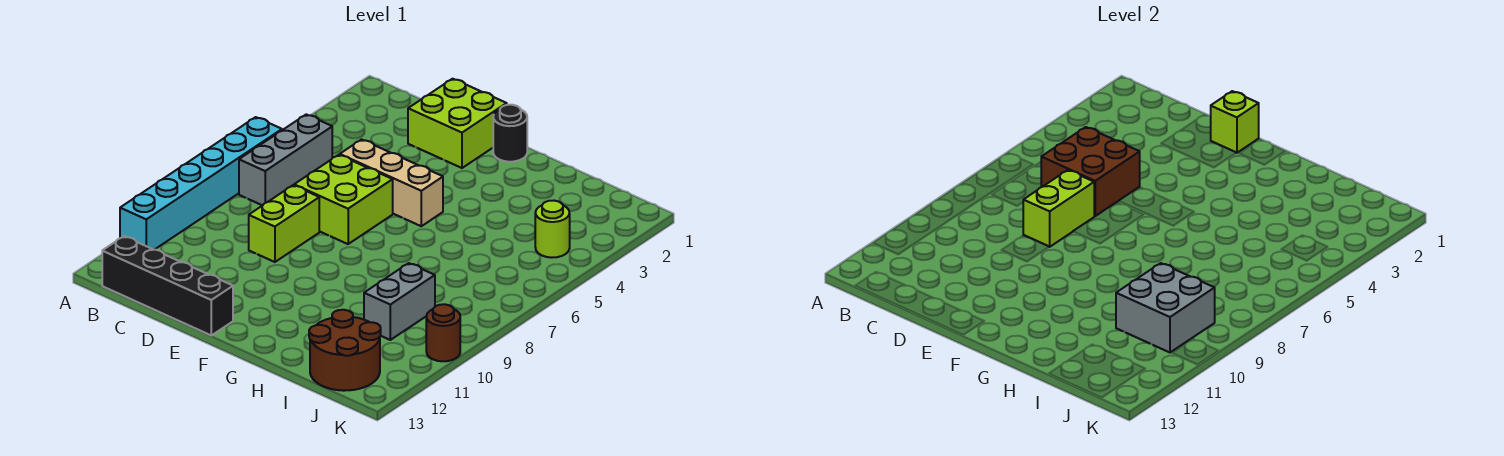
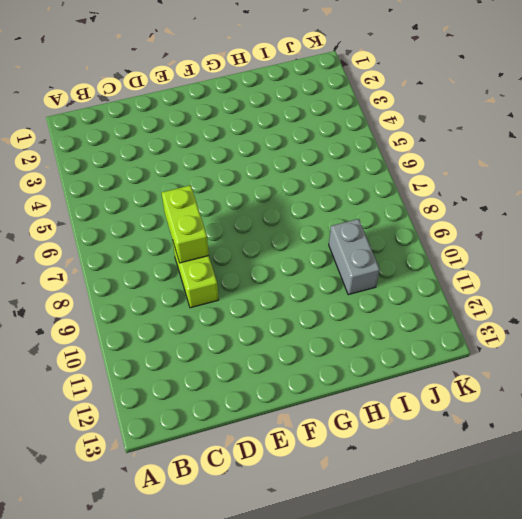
none -> cyan brick A6:A11 level 1
none -> grey brick B5:B7 level 1
none -> black brick B13:E13 level 1

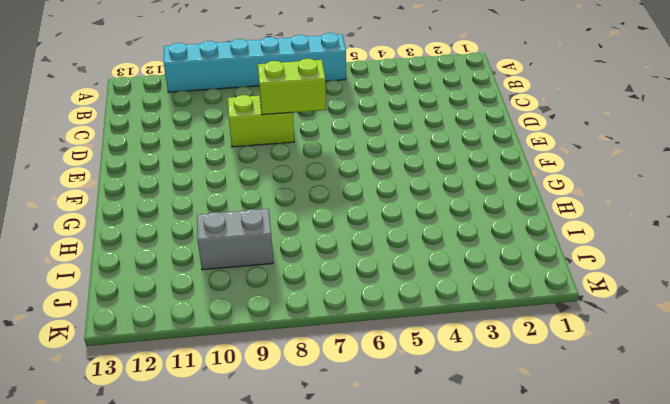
none -> grey brick B5:B7 level 1
none -> black brick B13:E13 level 1
none -> lime brick D1:E2 level 1

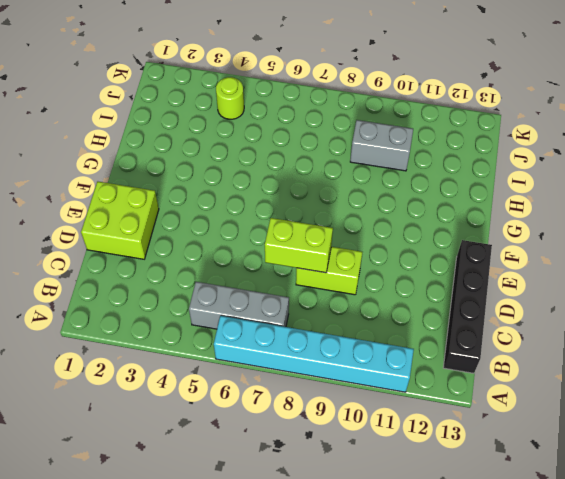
none -> tan brick D5:F5 level 1
none -> lime brick D6:E7 level 1
none -> black round brick F1 level 1

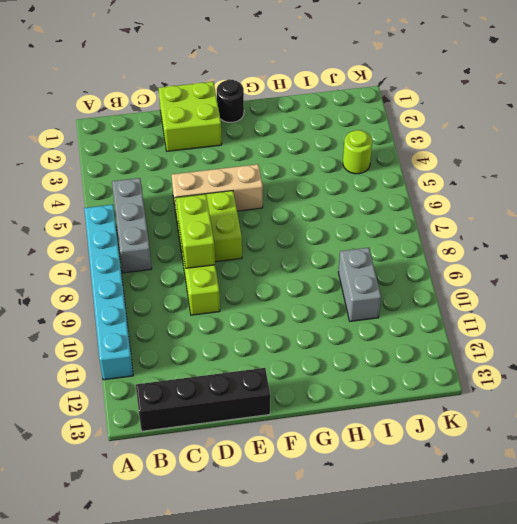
none -> brown round brick I12:J13 level 1
none -> brown round brick K10 level 1
none -> brown brick C5:D6 level 2

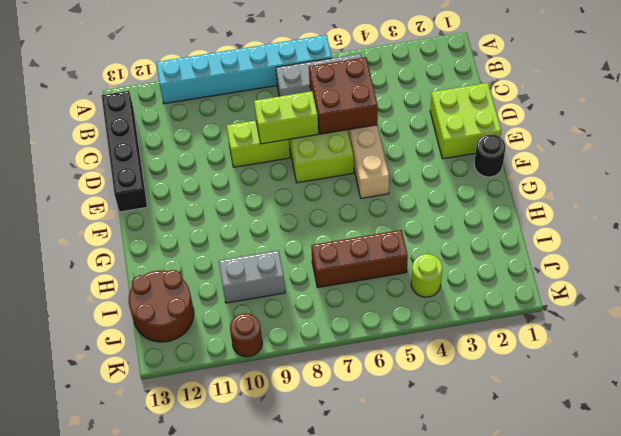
brown brick I5:I7 level 1 -> none
none -> lime brick E1 level 2
none -> grey brick I9:J10 level 2

